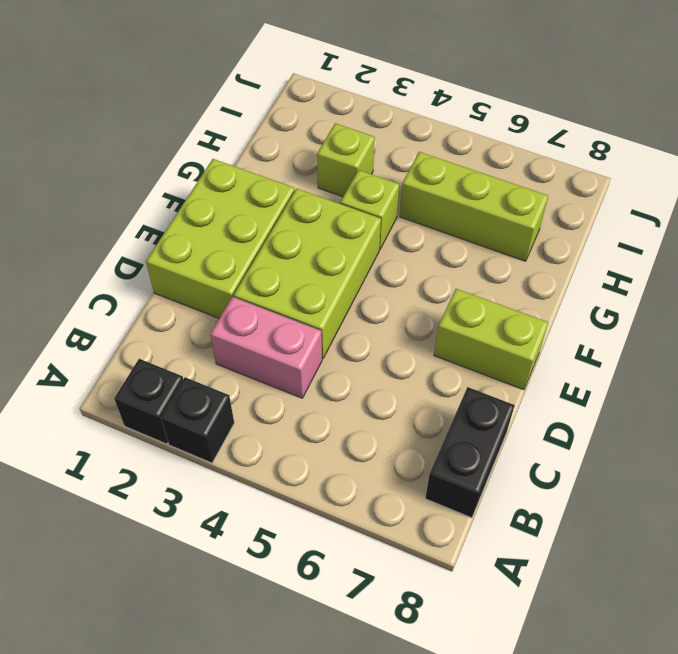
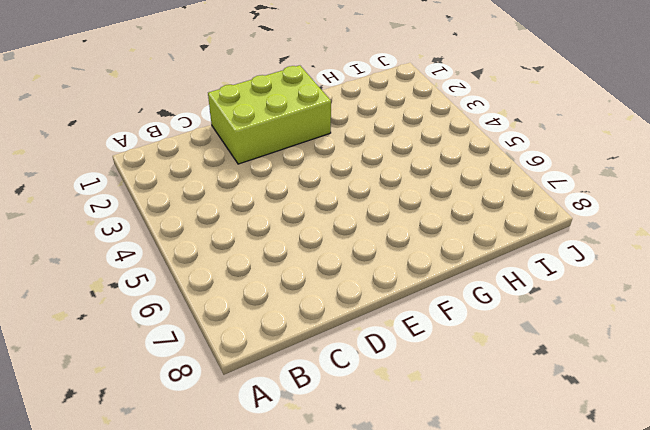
none -> black brick A2 level 1
none -> black brick A3 level 1

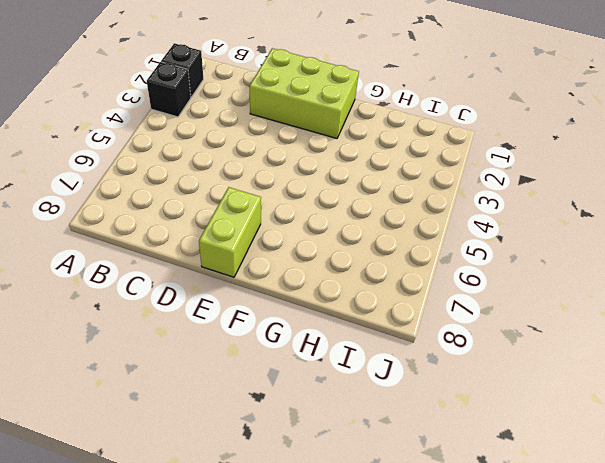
none -> black brick B8:C8 level 1
none -> pink brick C3:C4 level 1

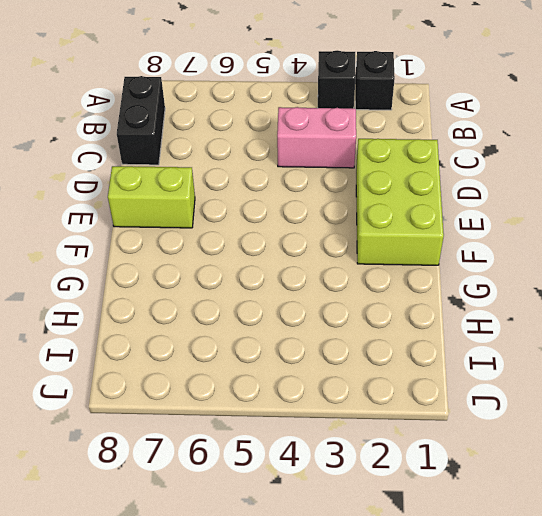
none -> lime brick D3:F4 level 1
none -> lime brick G4 level 1

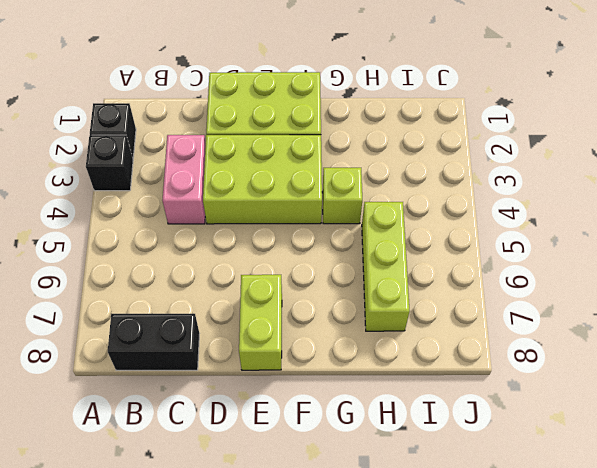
none -> lime brick H3 level 1

